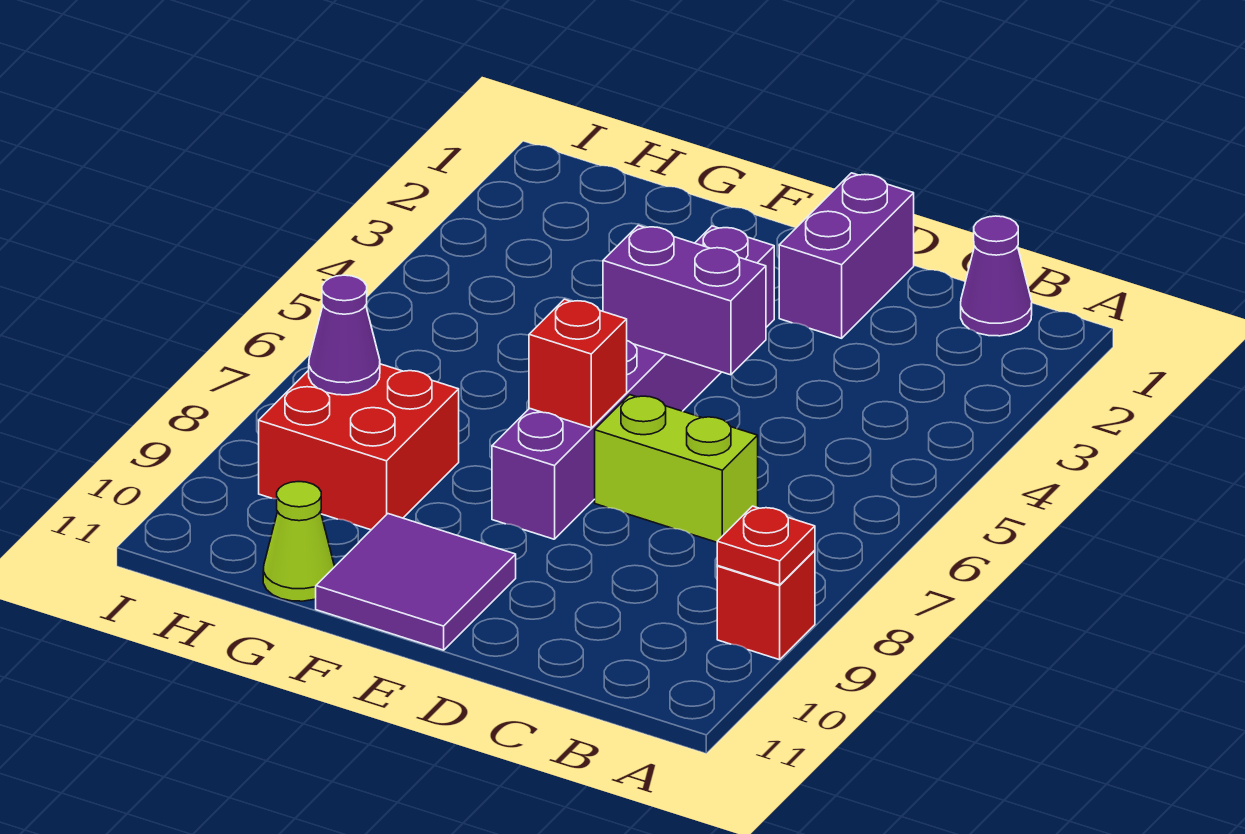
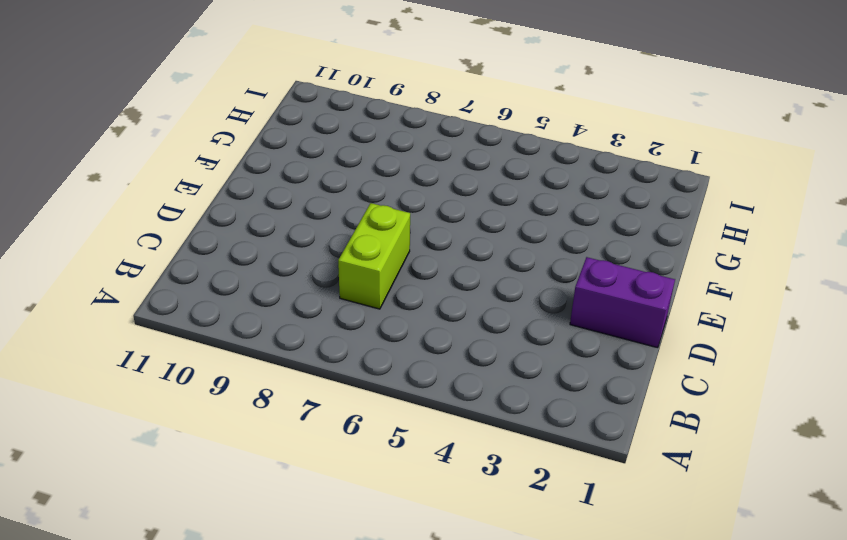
none -> red brick A9 level 1
none -> purple cone B1 level 1
none -> purple brick E3:E8 level 1

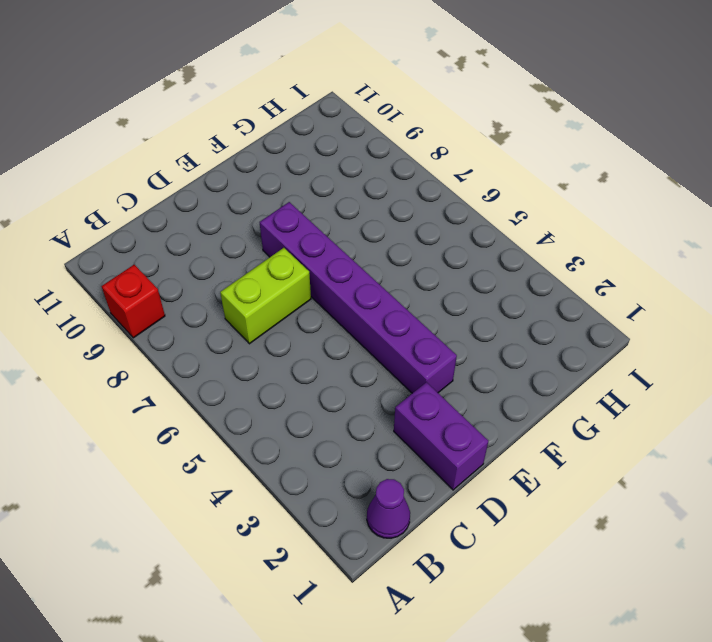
none -> purple tile E10:F11 level 1
none -> red brick G8:H9 level 1
none -> lime cone G11 level 1

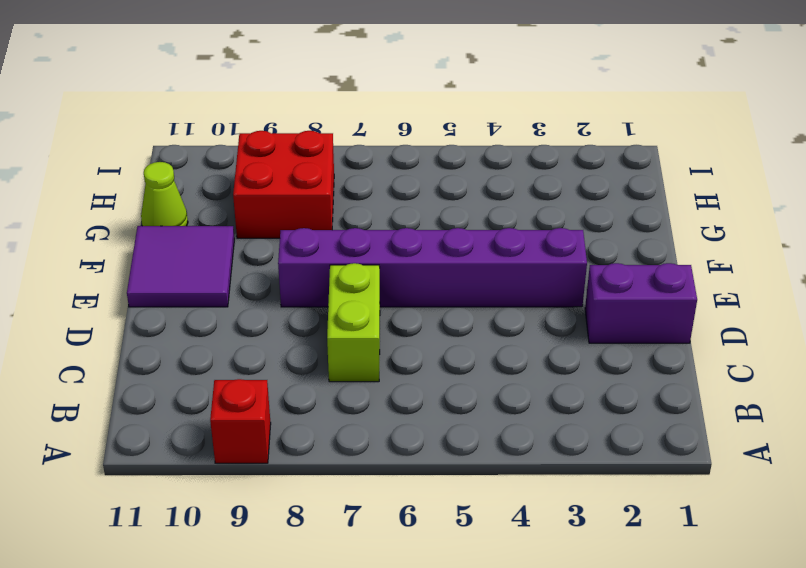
none -> purple cone B1 level 1
none -> red plate A9 level 2
none -> purple brick D5:E5 level 2

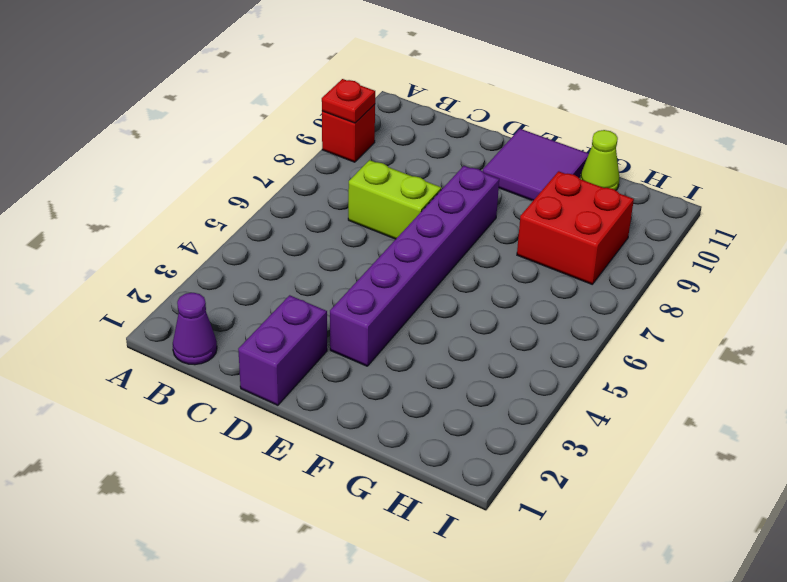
none -> purple brick D5:E5 level 2
none -> red brick E7 level 2
none -> purple cone H8 level 2

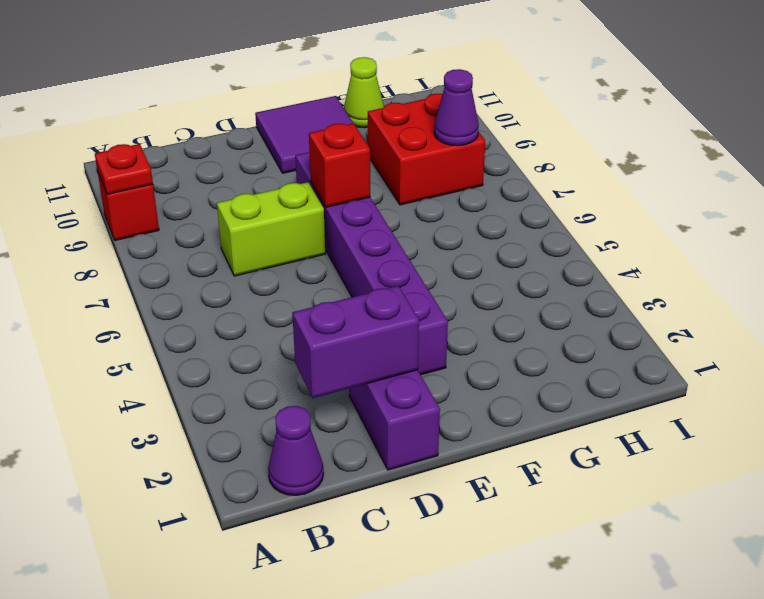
purple brick C2:D2 level 2 -> purple brick D5:E5 level 2

